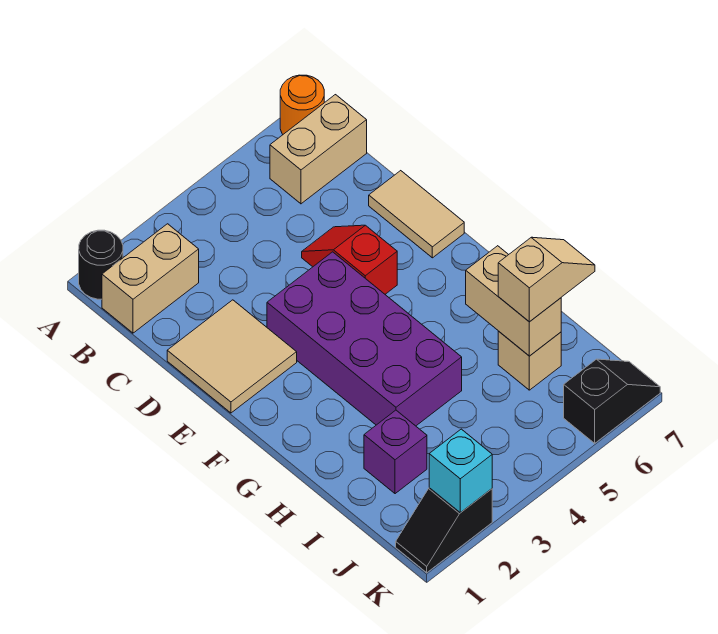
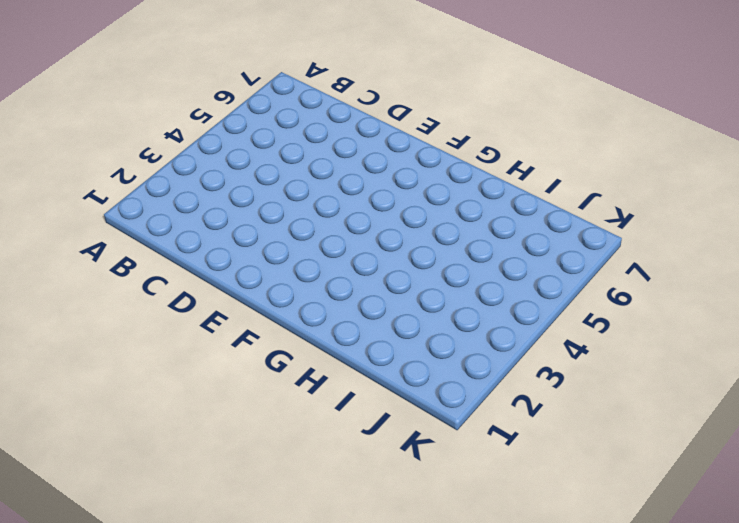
none -> black round brick A1 level 1
none -> orange round brick A7 level 1
none -> tan brick B1:B2 level 1

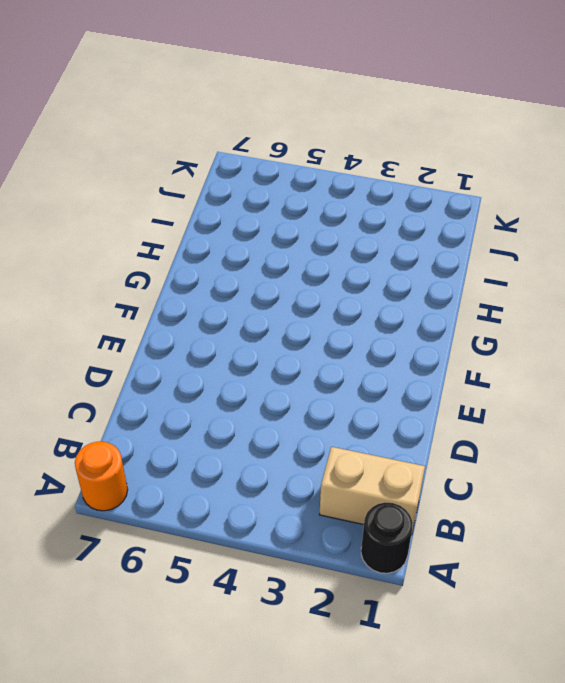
none -> tan brick B6:B7 level 1
none -> tan tile D1:E2 level 1
none -> red slope D5:E5 level 1 top E

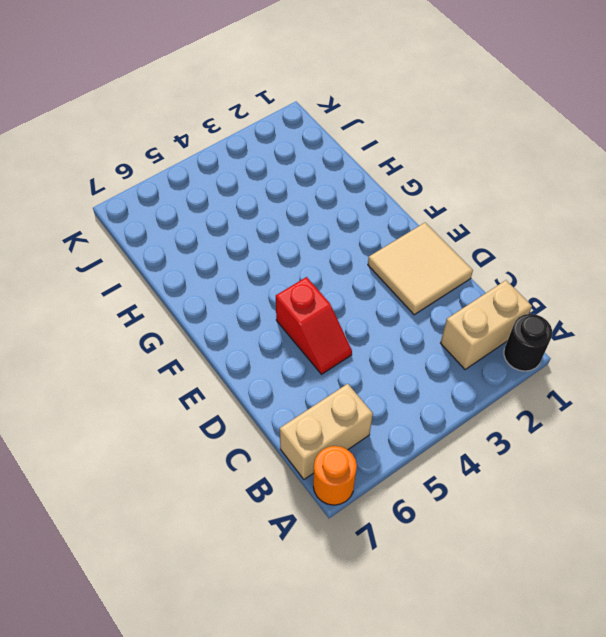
none -> tan tile D7:E7 level 1
none -> purple brick E3:H4 level 1
none -> purple brick I2 level 1

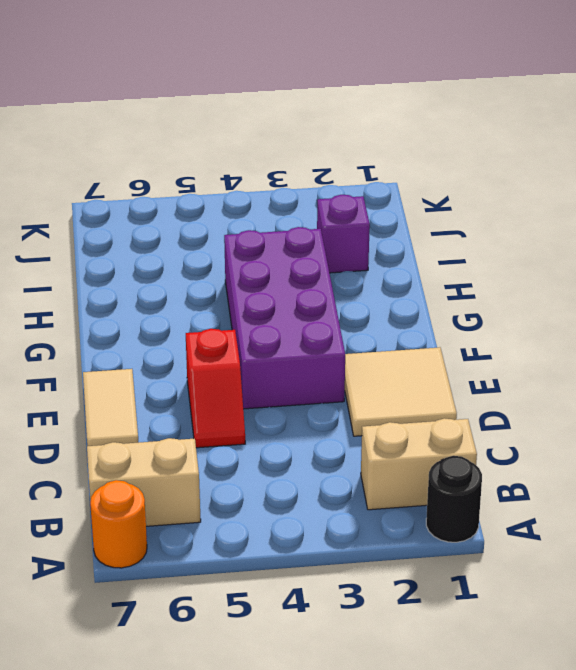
none -> tan brick I6 level 1
none -> black slope K1:K2 level 1 top 2
none -> black slope K6:K7 level 1 top 6

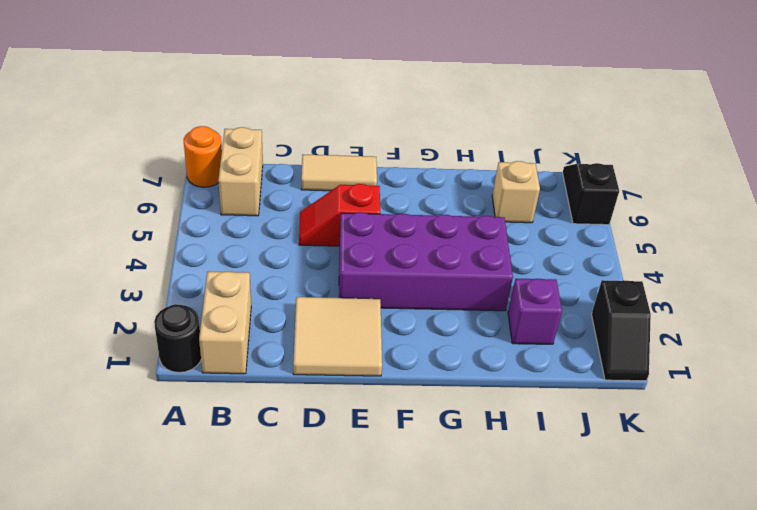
none -> tan brick H6:I6 level 2
none -> cyan brick K2 level 2
none -> tan slope I6:I7 level 3 top 6

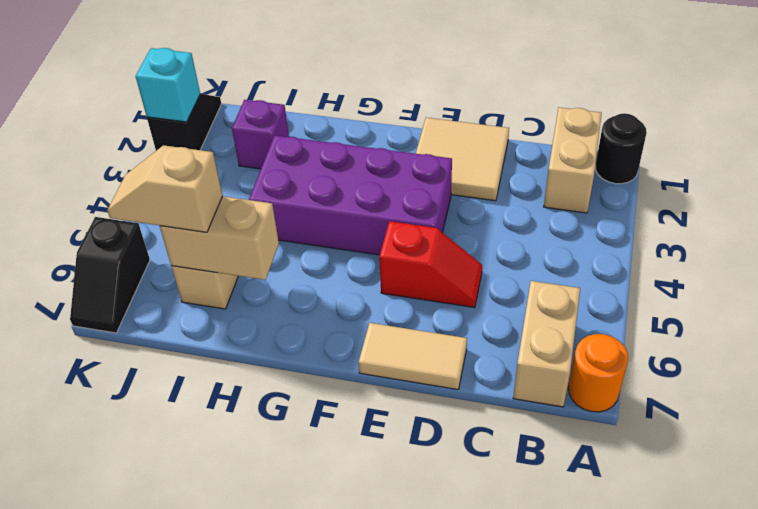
tan slope I6:J6 level 3 top I -> tan slope I6:I7 level 3 top 6

